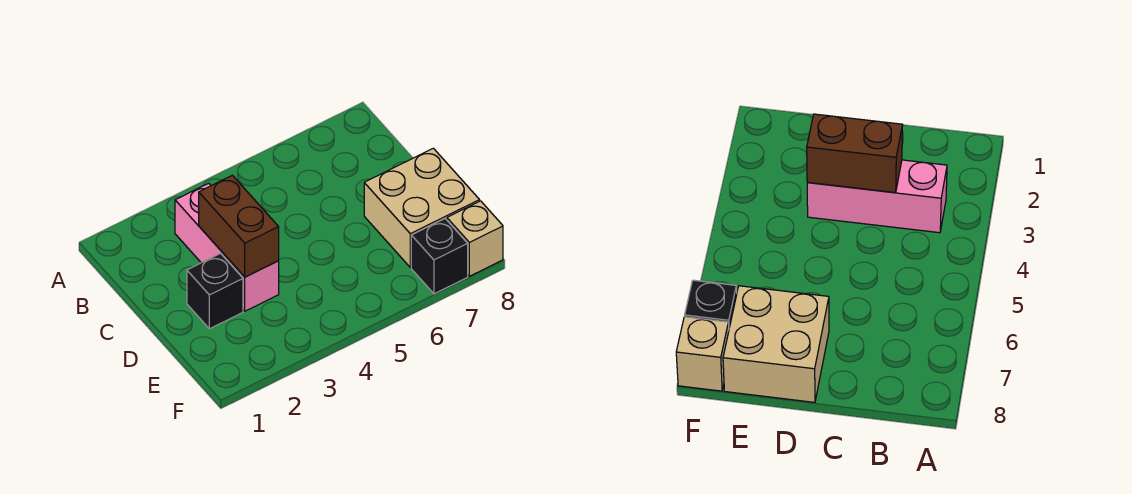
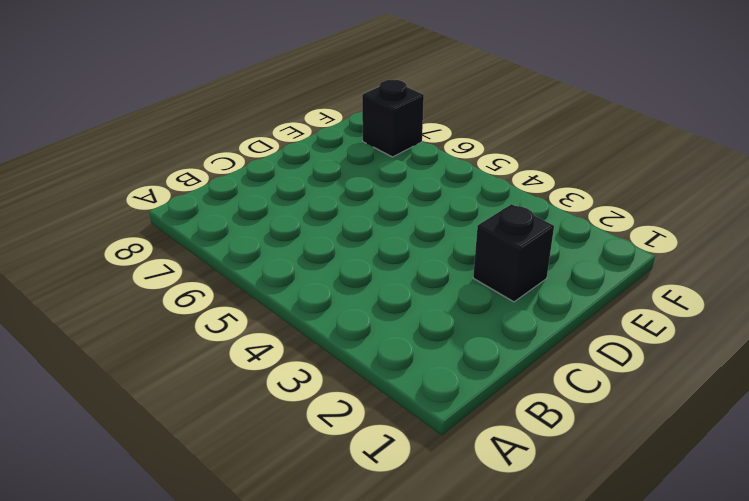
none -> pink brick B3:D3 level 1
none -> tan brick D7:E8 level 1

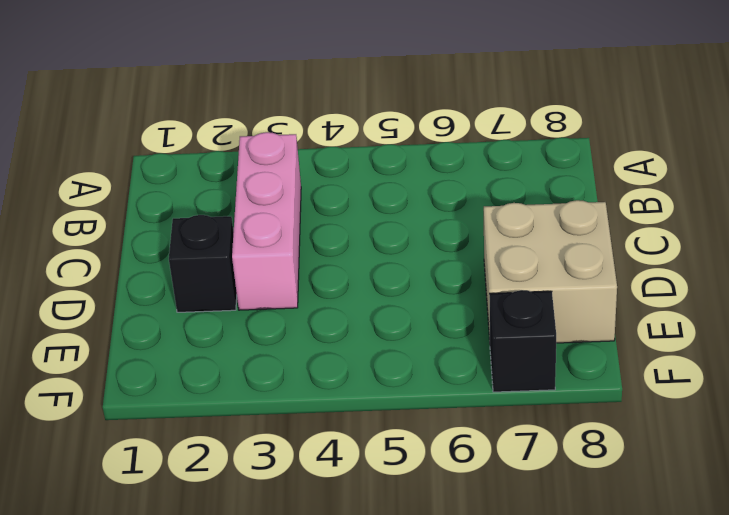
none -> tan brick F8 level 1
none -> brown brick C3:D3 level 2

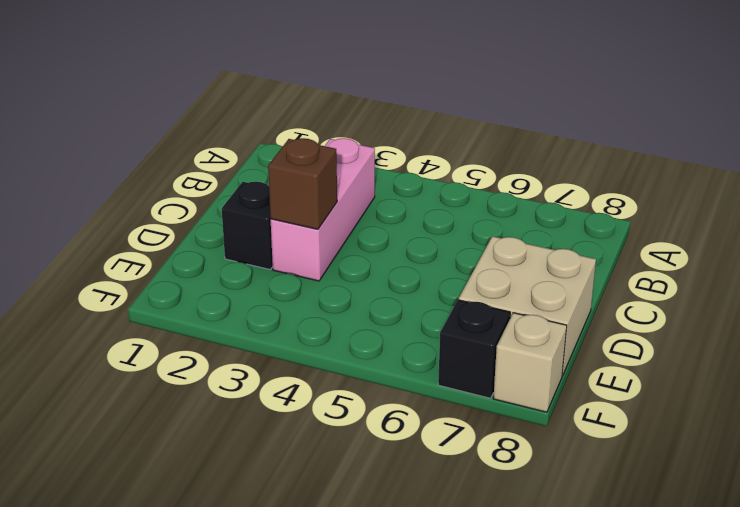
brown brick D3 level 2 -> brown brick C3:D3 level 2

